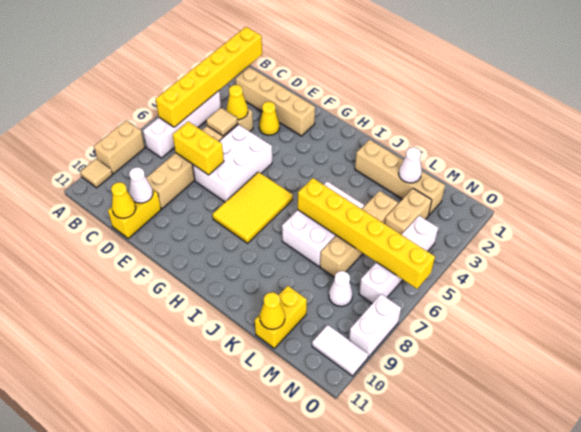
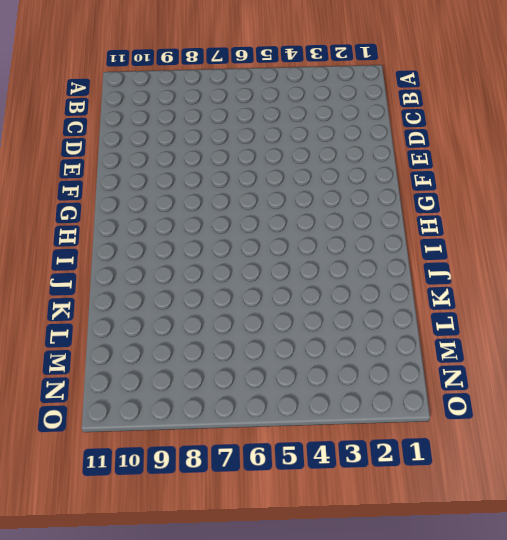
none -> tan brick A8:A9 level 1
none -> tan tile A10 level 1
none -> white brick B4:B7 level 1

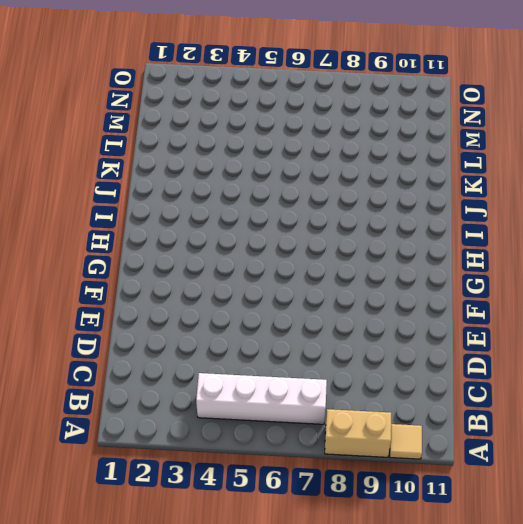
none -> tan brick C2:F2 level 1
none -> tan brick D4:D9 level 1
none -> yellow brick D10:D11 level 1

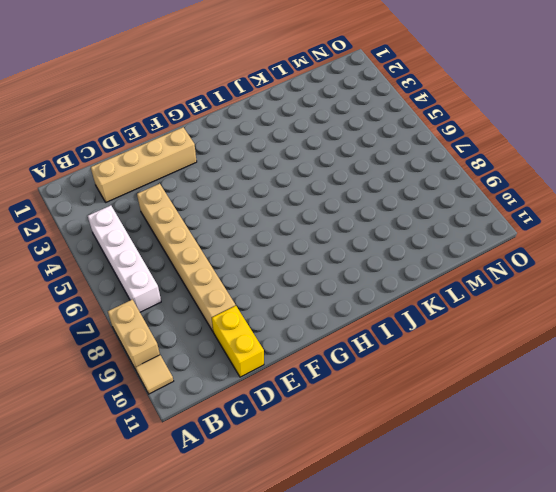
none -> yellow cone E3 level 1
none -> white brick E5:F7 level 1
none -> yellow tile G6:H8 level 1

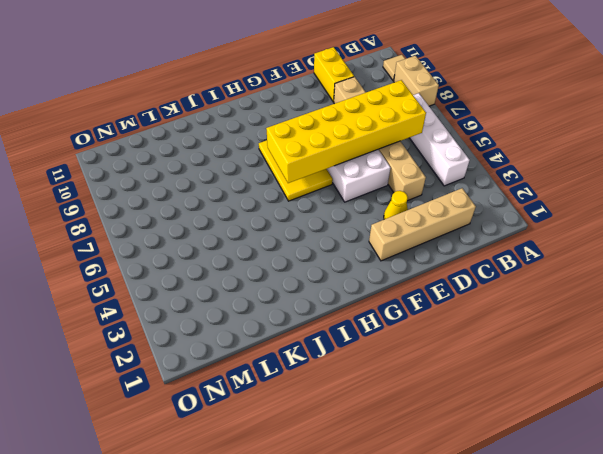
yellow brick C6:H7 level 2 -> yellow brick D7:E7 level 2
none -> tan brick J2:M2 level 1
none -> white brick J5:K7 level 1
none -> tan brick L4:L7 level 1

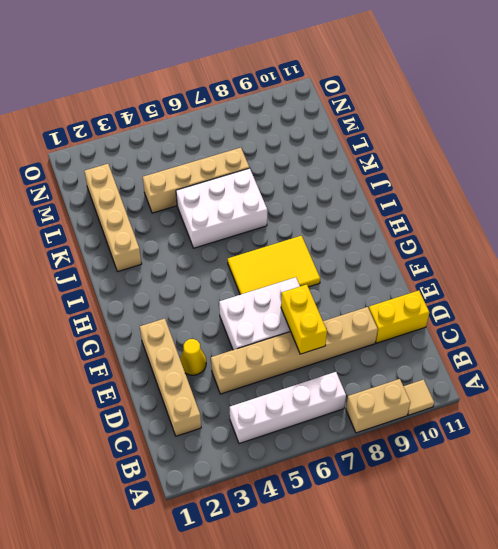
none -> yellow brick L10:L11 level 1
none -> tan brick M3:M4 level 1
none -> white cone M8 level 1

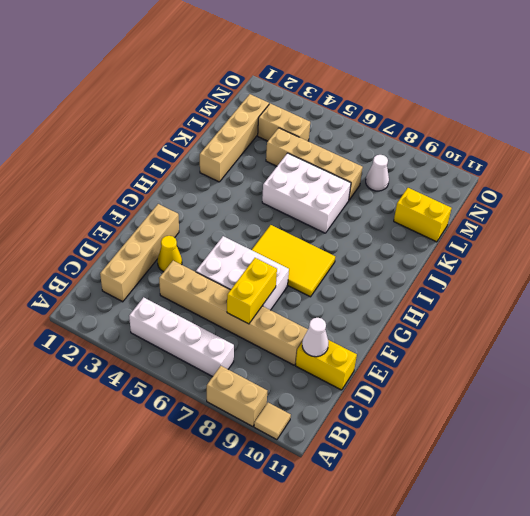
none -> white brick N4:N7 level 1
none -> white tile N10:O10 level 1
none -> white brick O8:O9 level 1

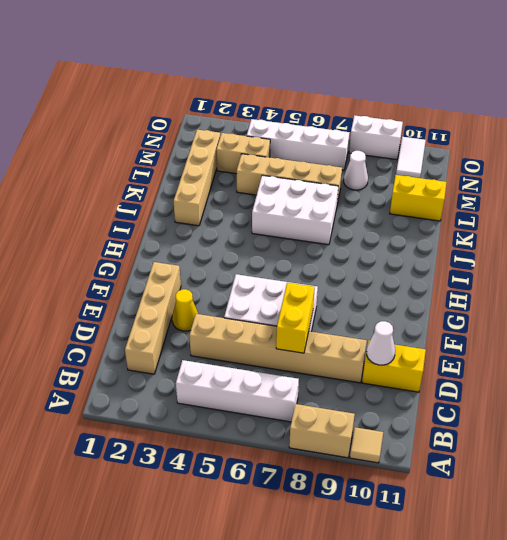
none -> yellow tile G6:H8 level 1
none -> yellow brick B1:B6 level 2
none -> yellow cone D4 level 2

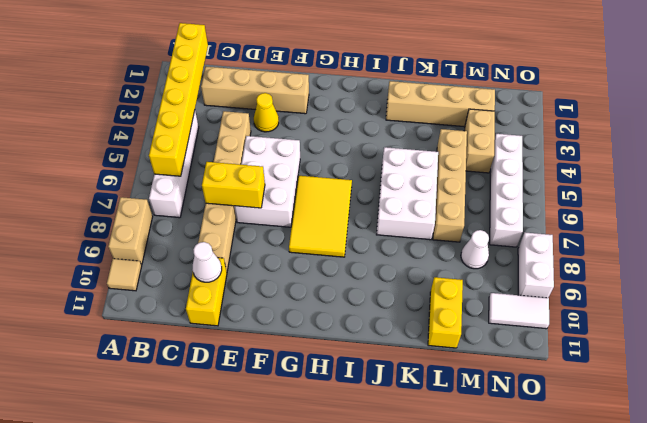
none -> yellow cone D4 level 2
none -> tan tile D5 level 2
none -> yellow cone D11 level 2

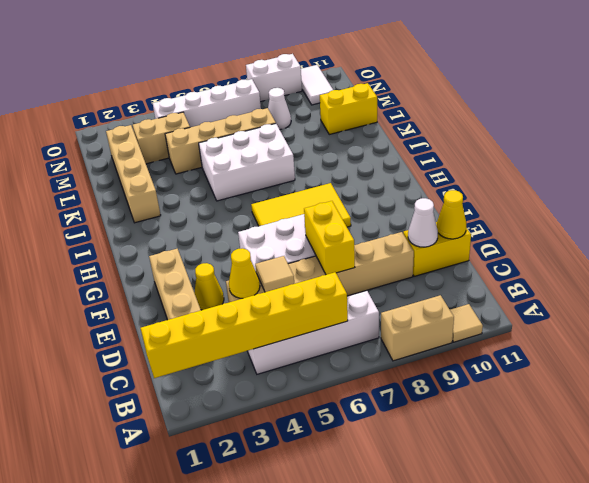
none -> yellow brick J6:O6 level 2
none -> white cone L2 level 2
none -> yellow cone L11 level 2

